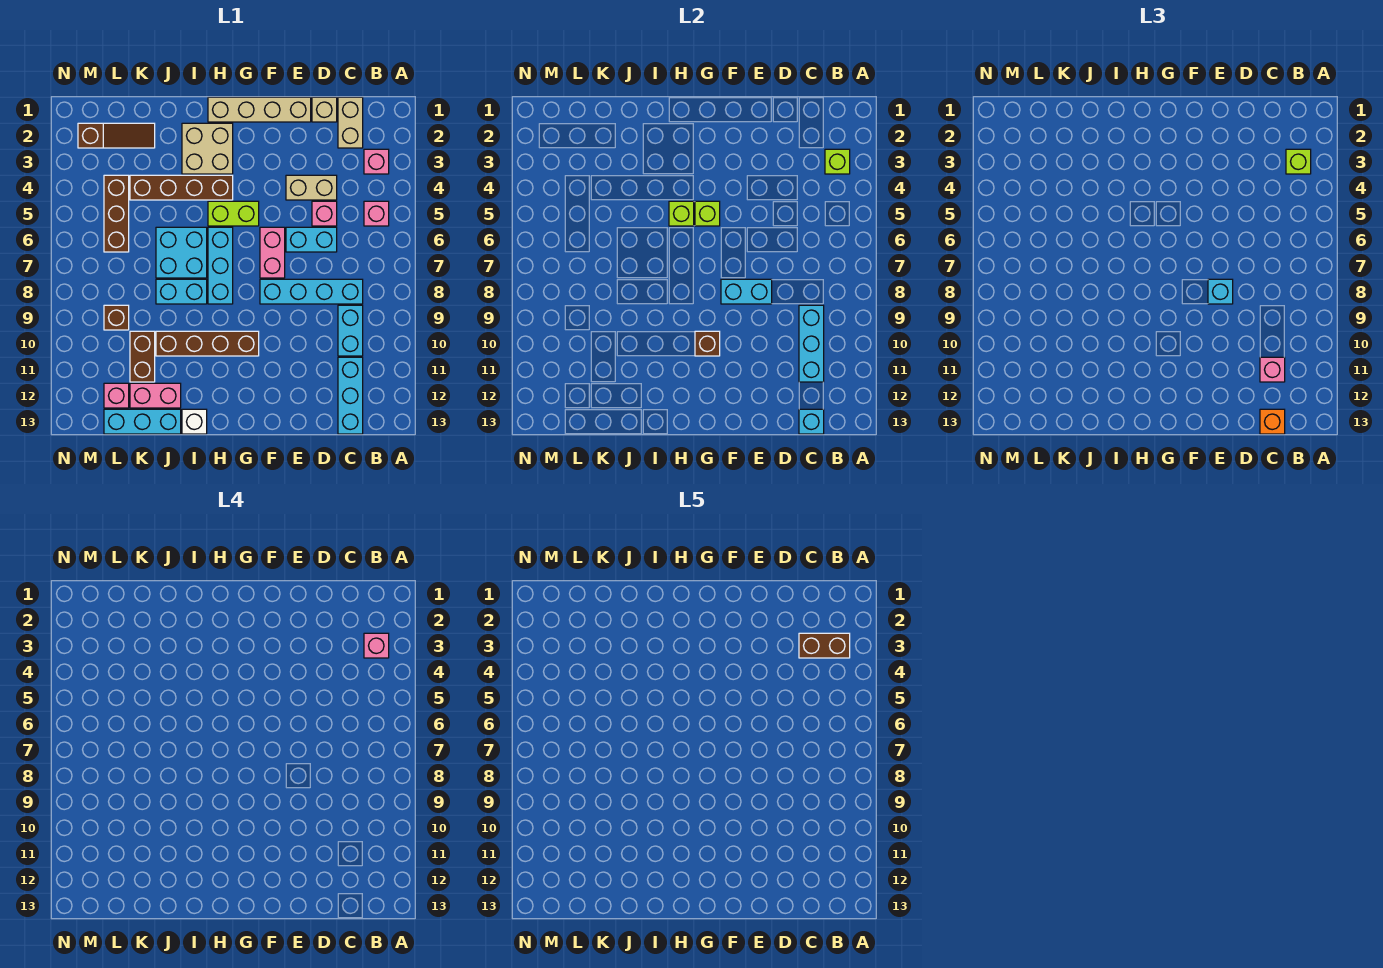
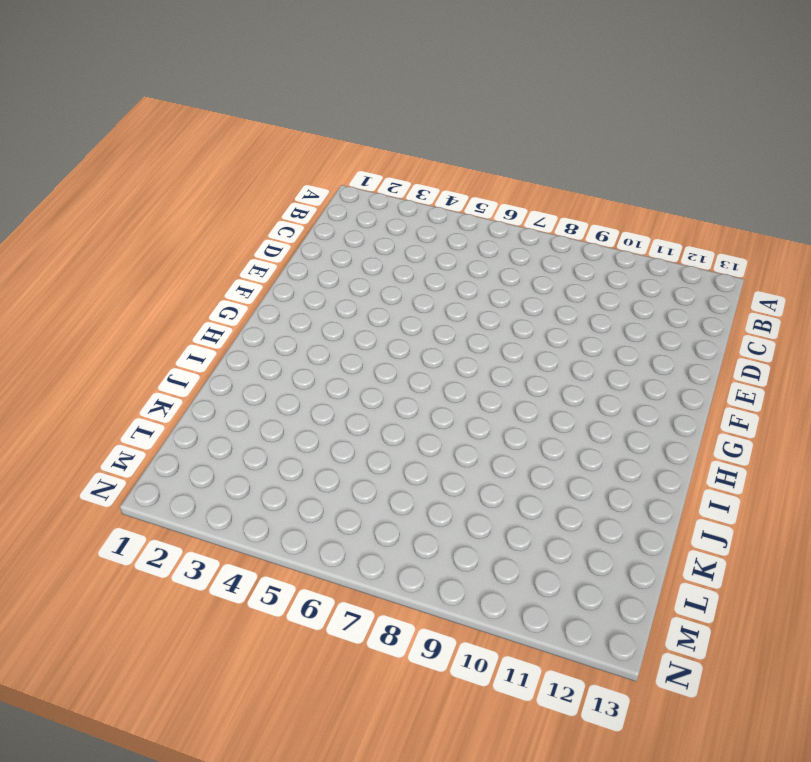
none -> pink brick B3 level 1
none -> pink brick B5 level 1
none -> tan brick C1:C2 level 1
none -> cyan brick C8:F8 level 1

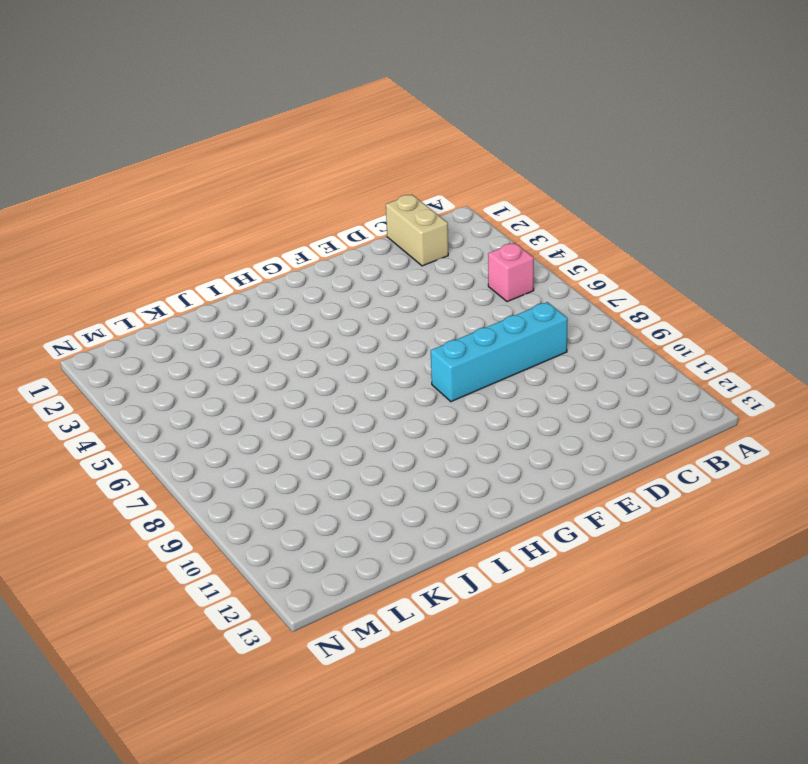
none -> pink brick B3 level 1
none -> cyan brick C9:C10 level 1
none -> cyan brick C11:C13 level 1
none -> tan brick D1 level 1

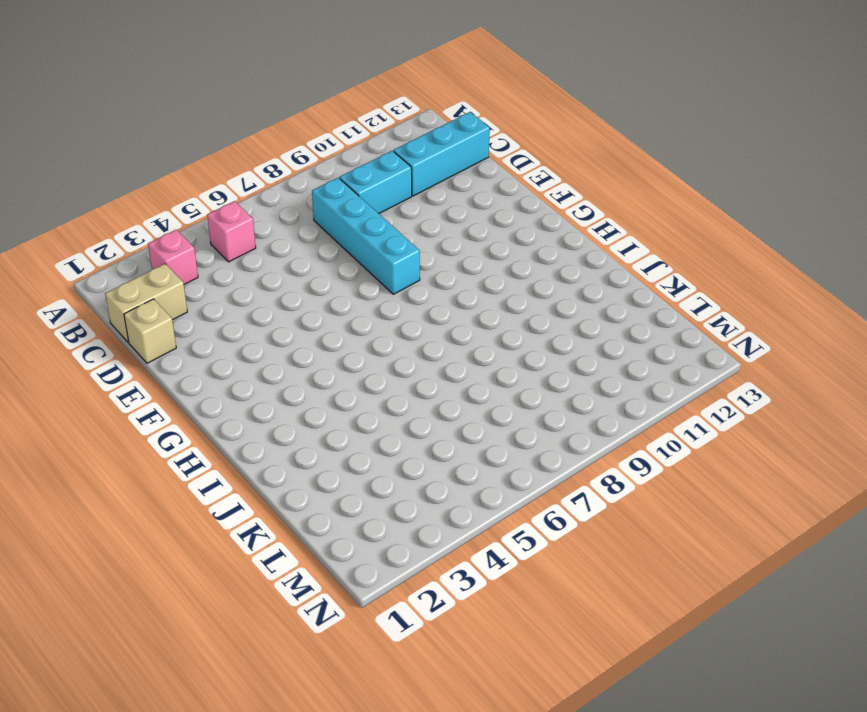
none -> tan brick D4:E4 level 1
none -> pink brick D5 level 1
none -> cyan brick D6:E6 level 1
none -> tan brick E1:H1 level 1

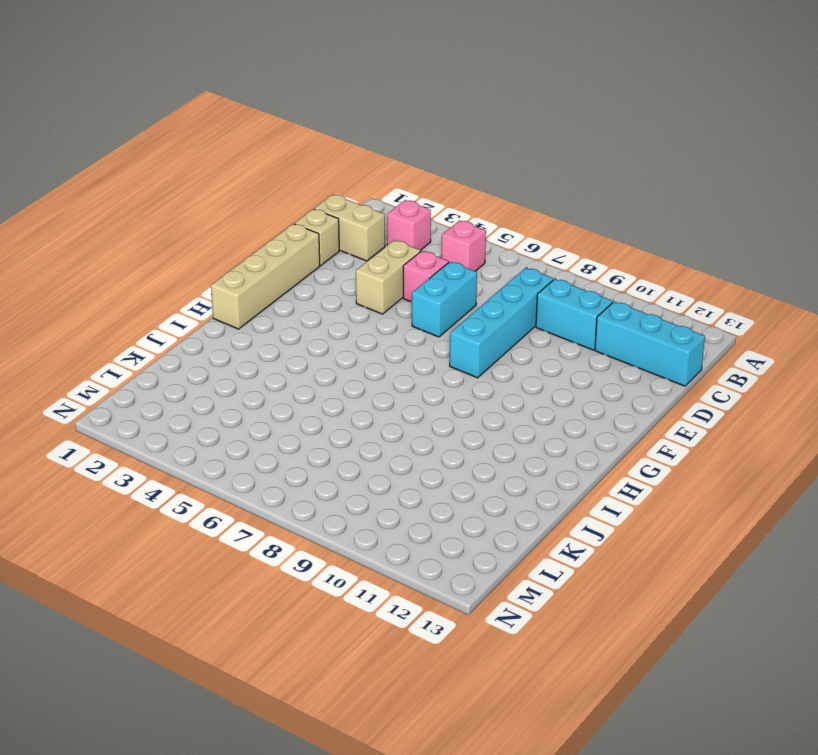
none -> pink brick F6:F7 level 1
none -> lime brick G5:H5 level 1
none -> brown brick G10:J10 level 1
none -> tan brick H2:I3 level 1

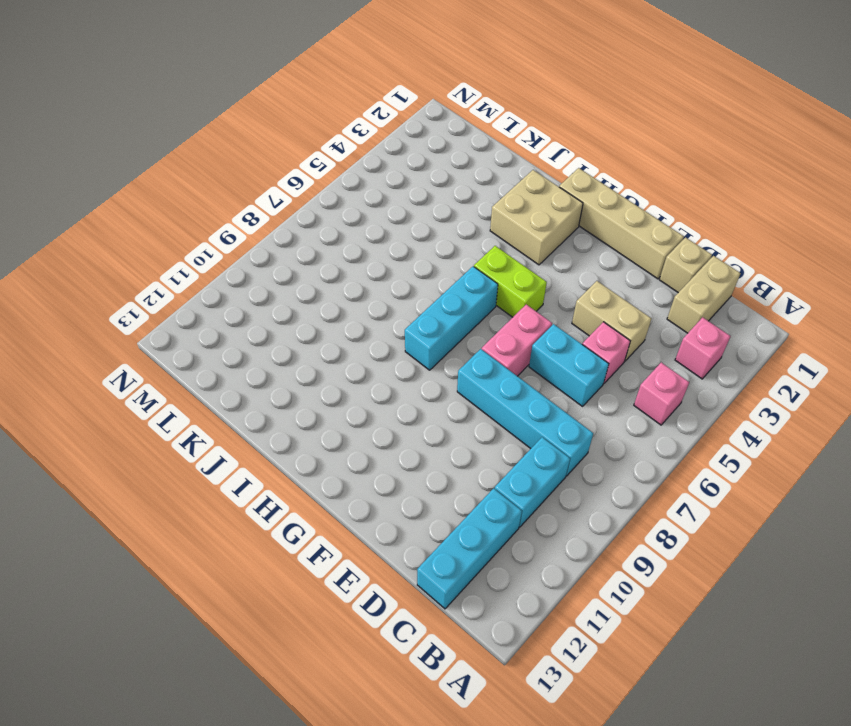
none -> brown brick G10:J10 level 1
none -> brown brick H4:K4 level 1
none -> cyan brick I6:J7 level 1
none -> cyan brick I8:J8 level 1

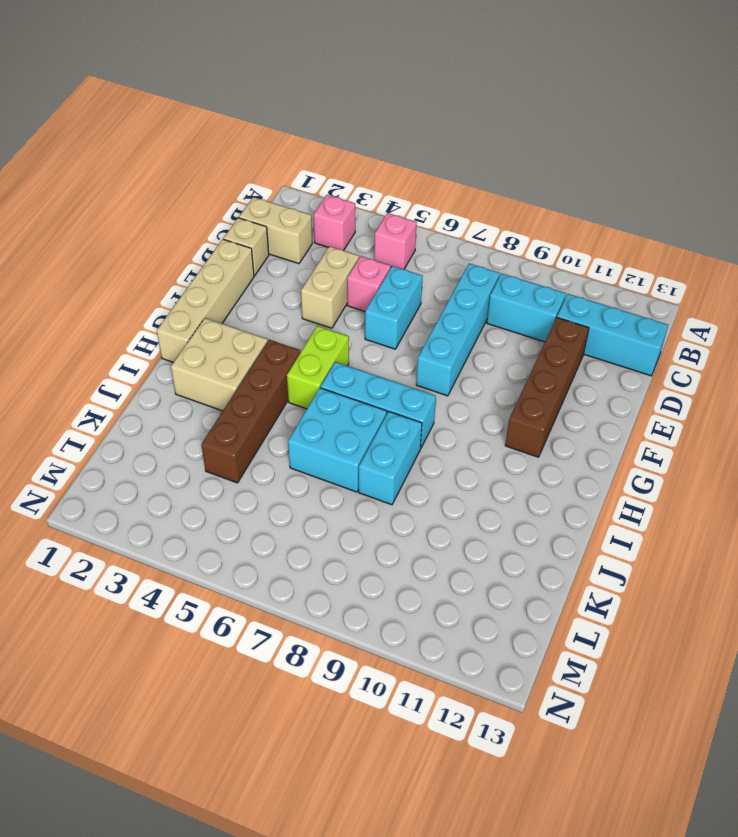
brown brick D11:G11 level 1 -> brown brick G10:J10 level 1
none -> pink brick F6:F7 level 1
none -> white brick I13 level 1
none -> pink brick J12:K12 level 1
none -> cyan brick J13:L13 level 1

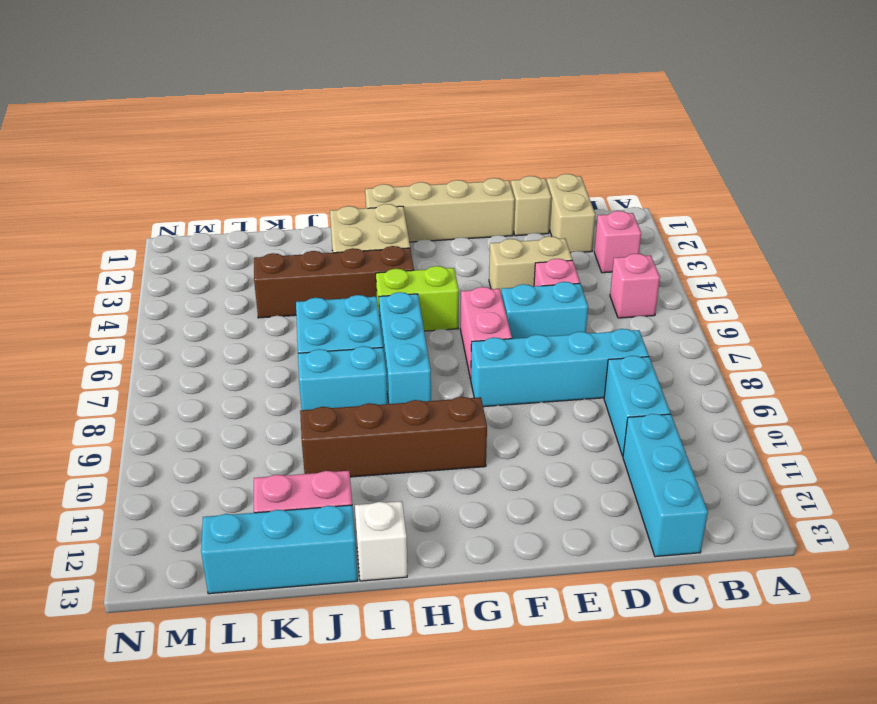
none -> brown slope K2:M2 level 1 top M
none -> brown brick K10:K11 level 1
none -> brown brick L4:L6 level 1
none -> brown brick L9 level 1

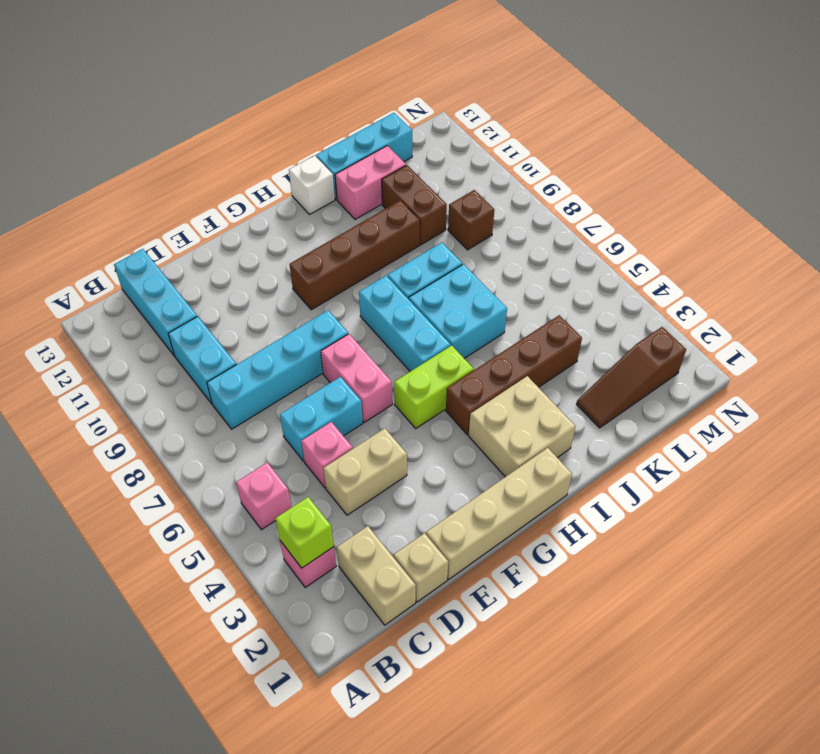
none -> brown brick L4:L6 level 1
none -> pink brick L12 level 1
none -> cyan brick C9:C11 level 2
none -> cyan brick C13 level 2

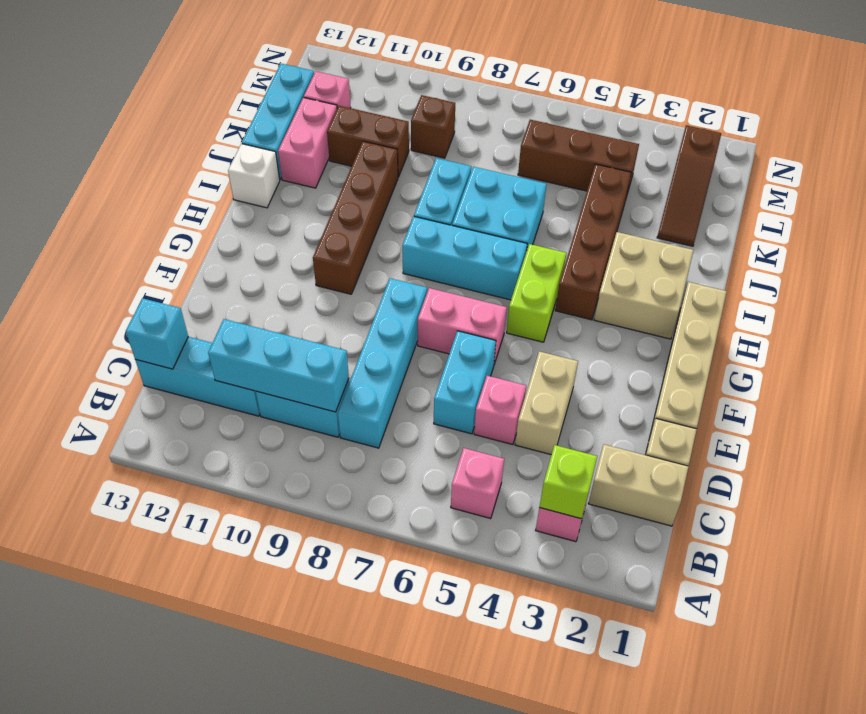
none -> cyan brick E8:F8 level 2
none -> lime brick G5 level 2
none -> brown brick G10 level 2
none -> lime brick H5 level 2

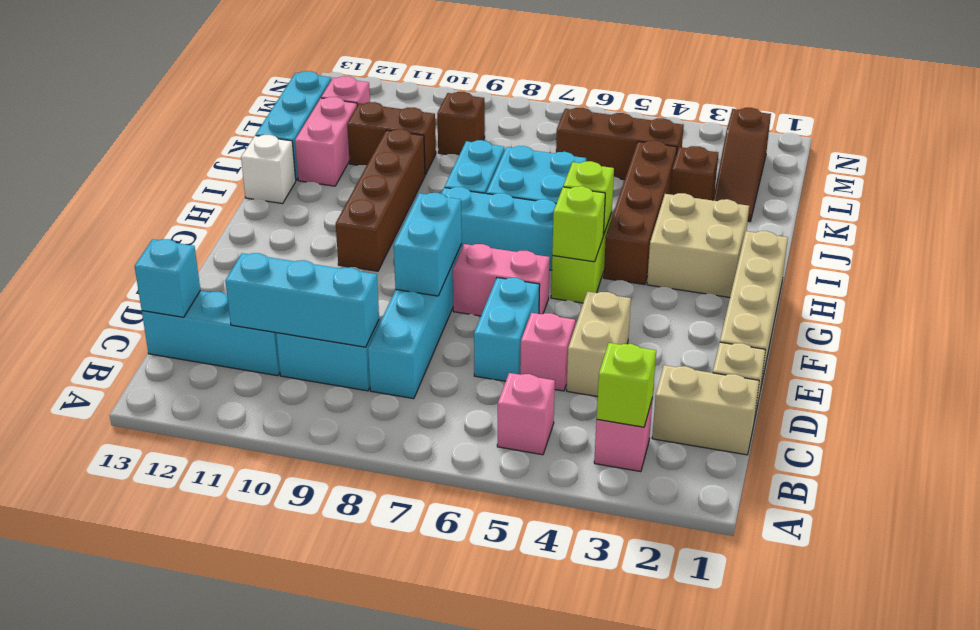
brown brick K3 level 1 -> brown brick G10 level 2
none -> lime brick B3 level 3
none -> pink brick C11 level 3
none -> orange brick C13 level 3
none -> cyan brick E8 level 3

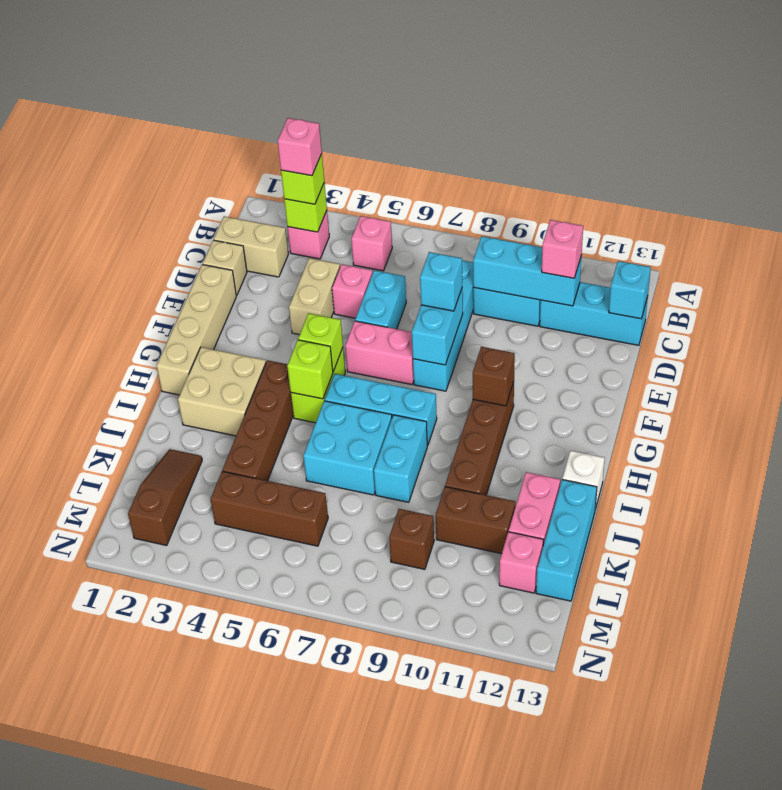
none -> orange brick C13 level 3
none -> brown brick B3:C3 level 5

